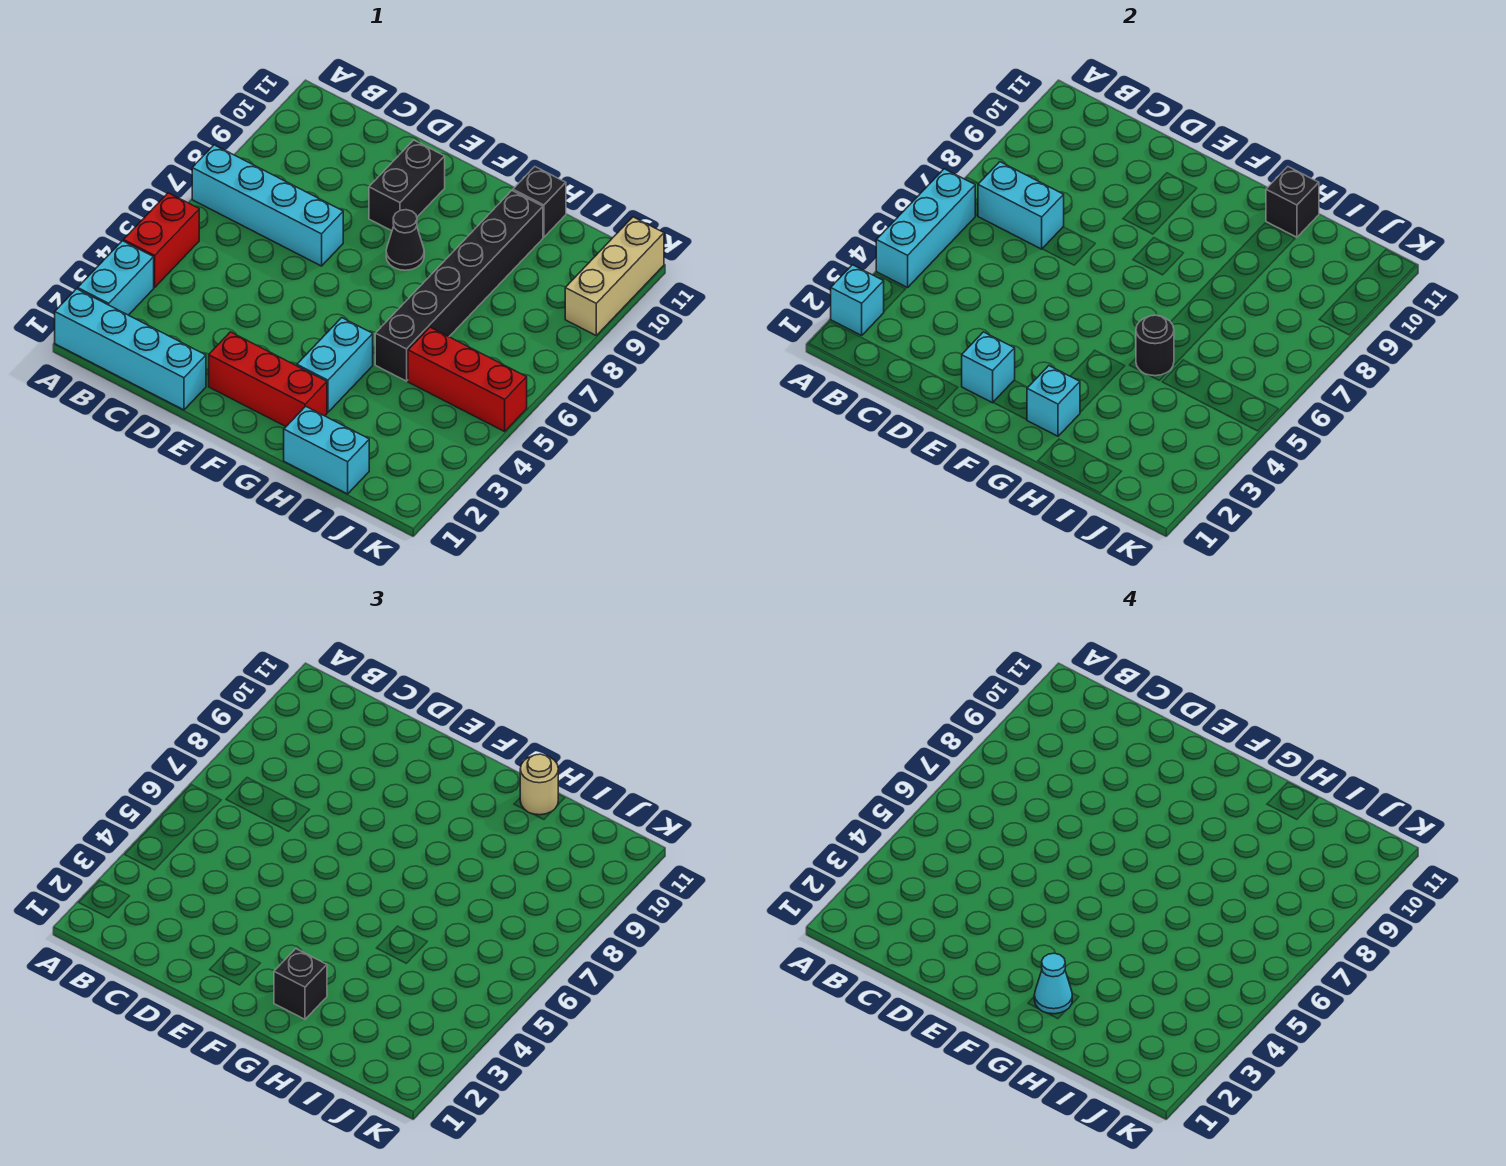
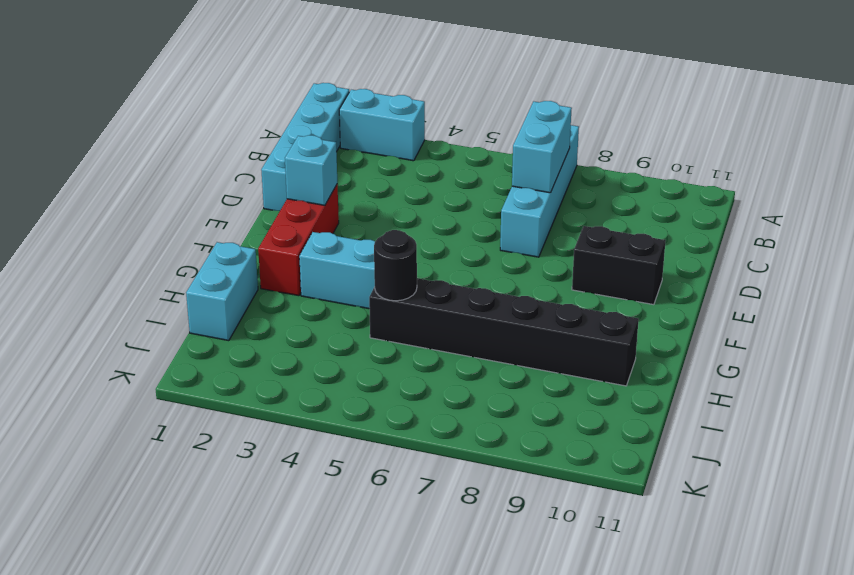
none -> red brick A4:A5 level 1
none -> black cone F8 level 1
none -> black brick H11 level 1

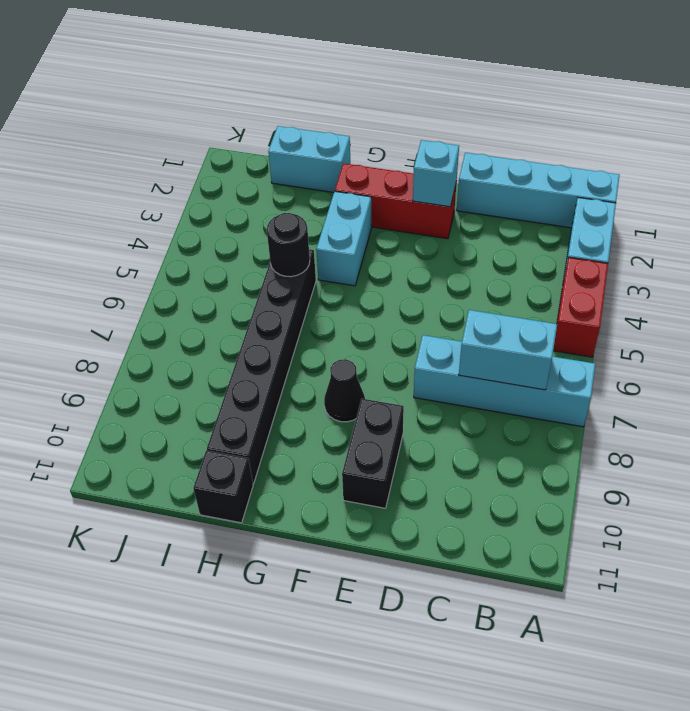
none -> red brick I5:K5 level 1
none -> tan brick K9:K11 level 1
none -> cyan brick A2 level 2

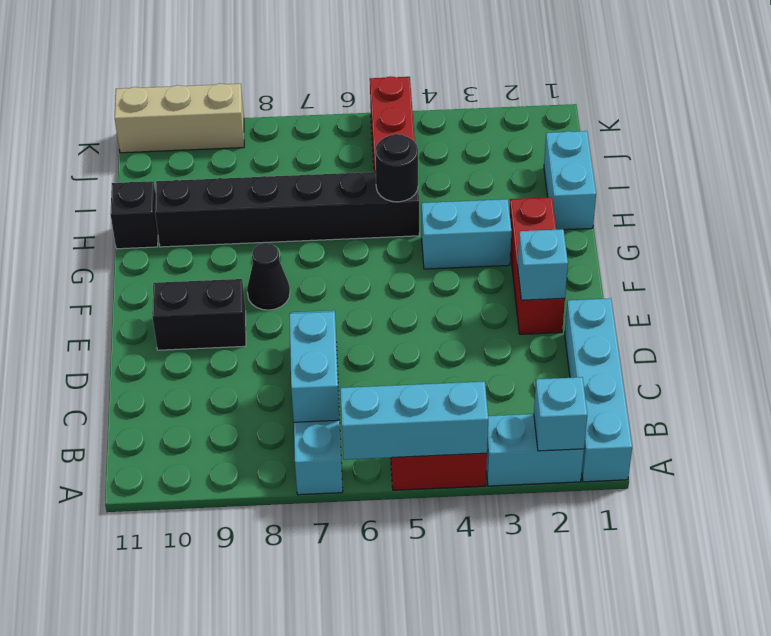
none -> cyan brick G2 level 2
none -> black brick H11 level 2
none -> black brick G2 level 3

